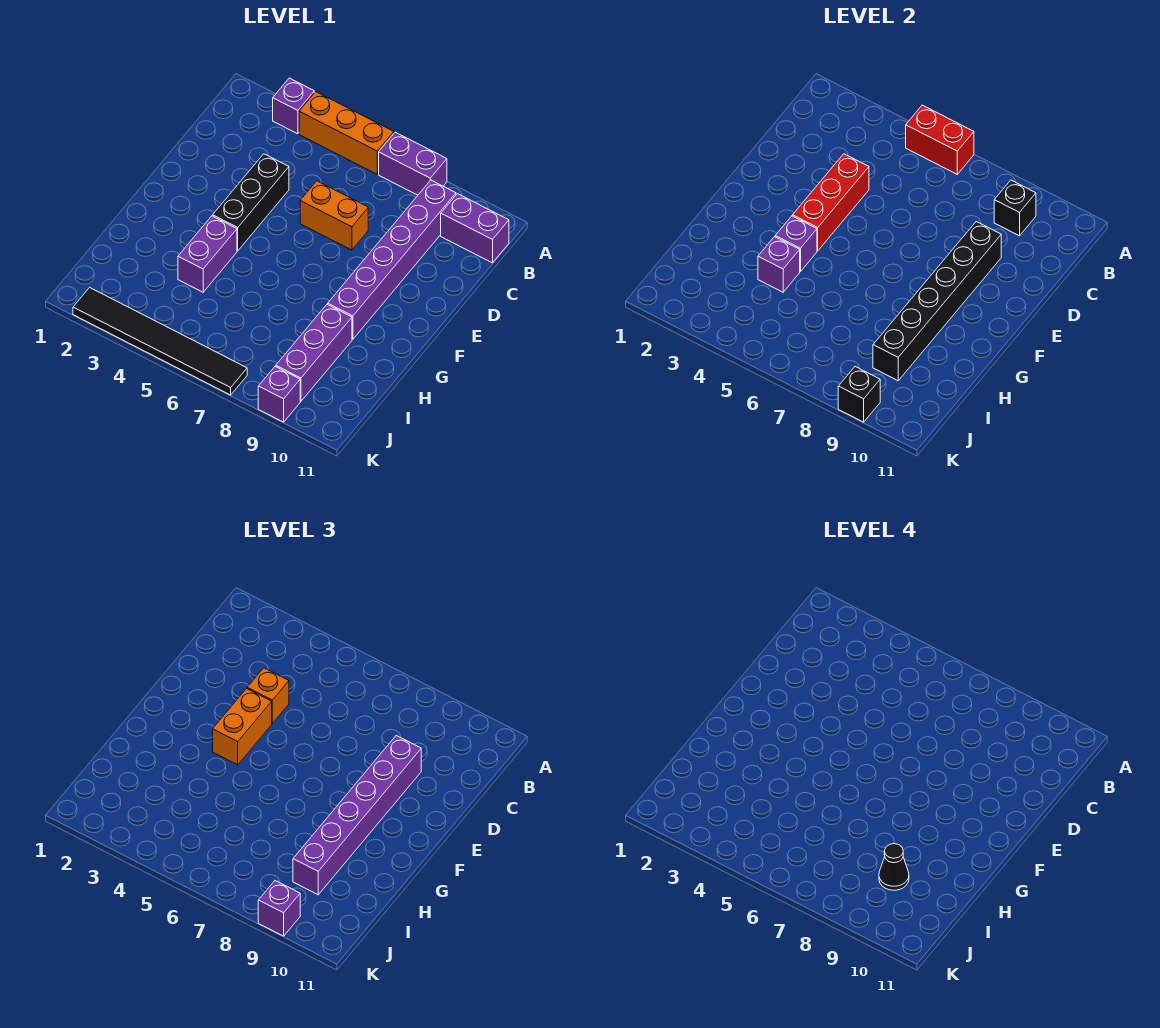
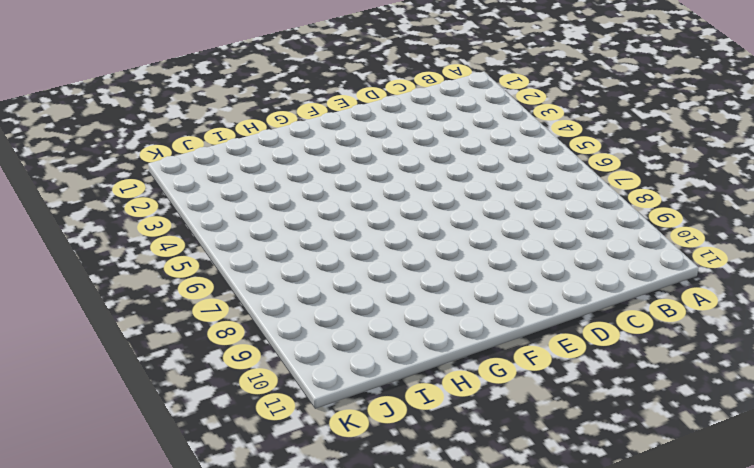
none -> purple brick A3 level 1
none -> orange brick A4:A6 level 1
none -> purple brick A7:A8 level 1

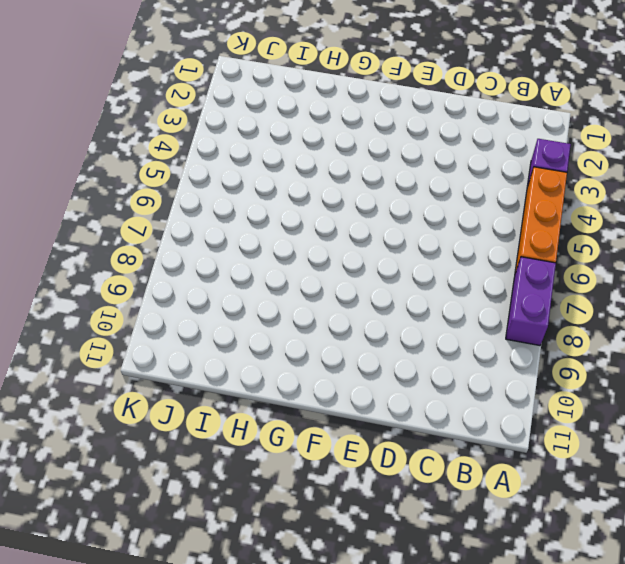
none -> purple brick B9:G9 level 1
none -> purple brick B10:B11 level 1
none -> black brick D4:F4 level 1

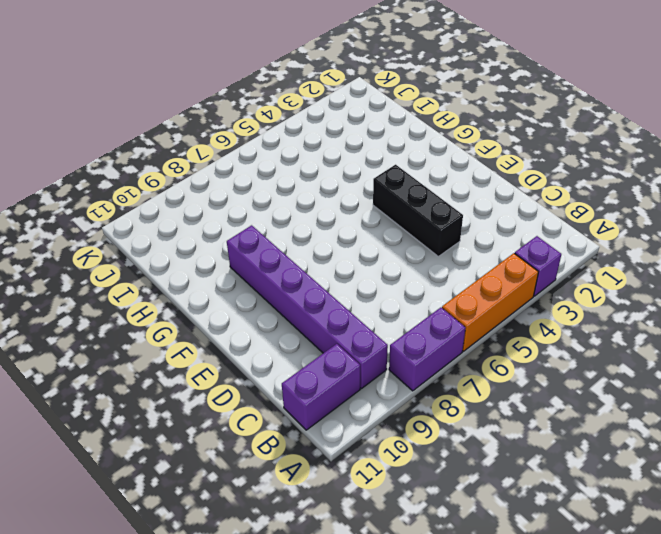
none -> orange brick D6:D7 level 1
none -> purple brick G4:H4 level 1
none -> purple brick H9:J9 level 1

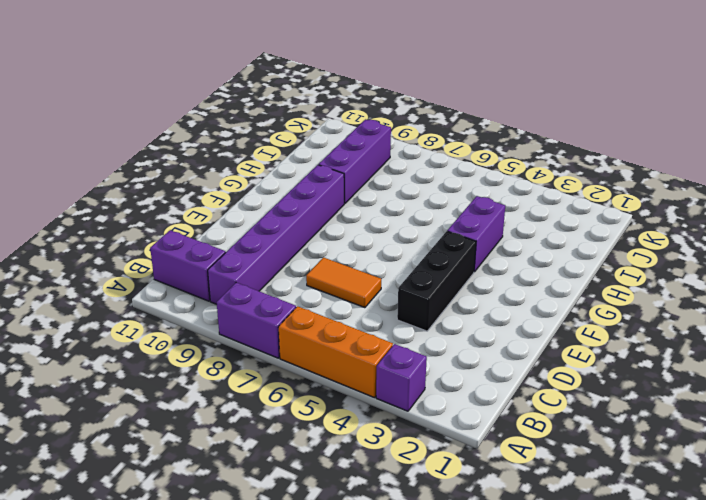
orange tile D6:D7 level 1 -> orange brick D6:D7 level 1
none -> black tile K2:K7 level 1
none -> purple brick K9 level 1
none -> red brick A5:A6 level 2

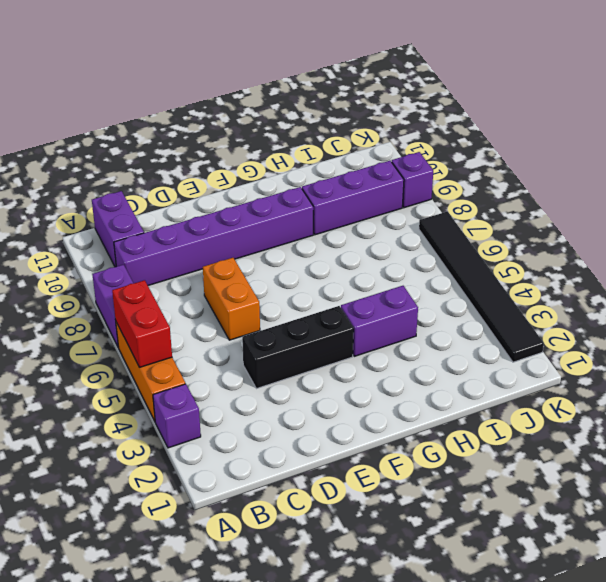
none -> black brick B9 level 2
none -> red brick D4:F4 level 2
none -> black brick D9:I9 level 2

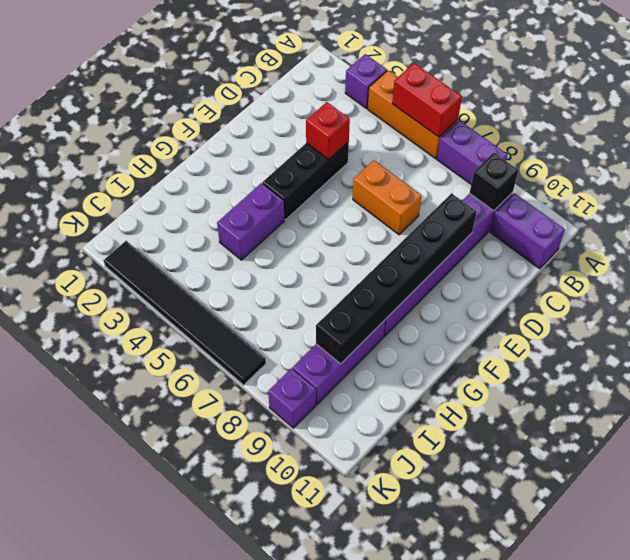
red brick D4 level 2 -> red brick D4:F4 level 2
none -> purple brick G4 level 2
none -> purple brick H4 level 2
none -> black brick K9 level 2

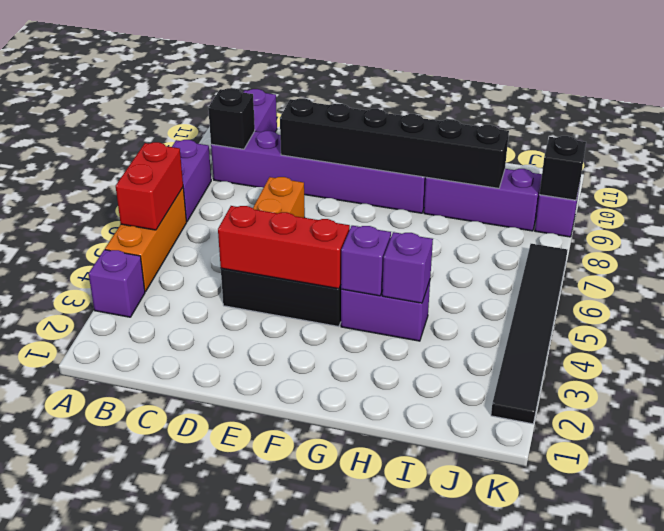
none -> orange brick D4 level 3
none -> purple brick D9:I9 level 3
none -> orange brick E4:F4 level 3

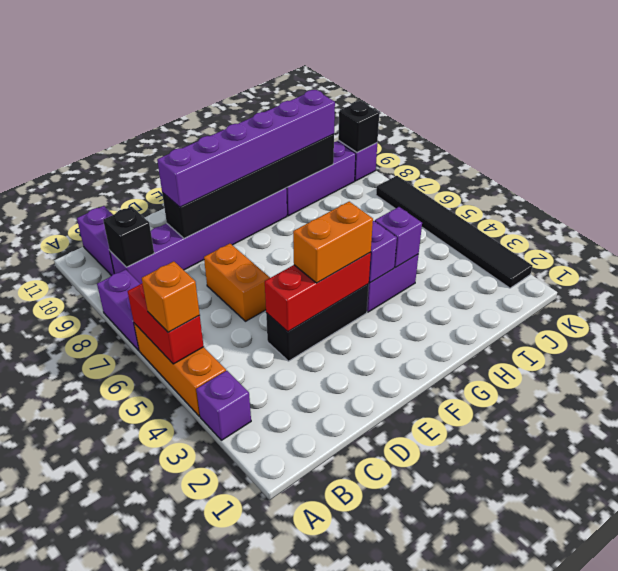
orange brick A5 level 3 -> orange brick D4 level 3
none -> purple brick K9 level 3
none -> black cone I9 level 4

